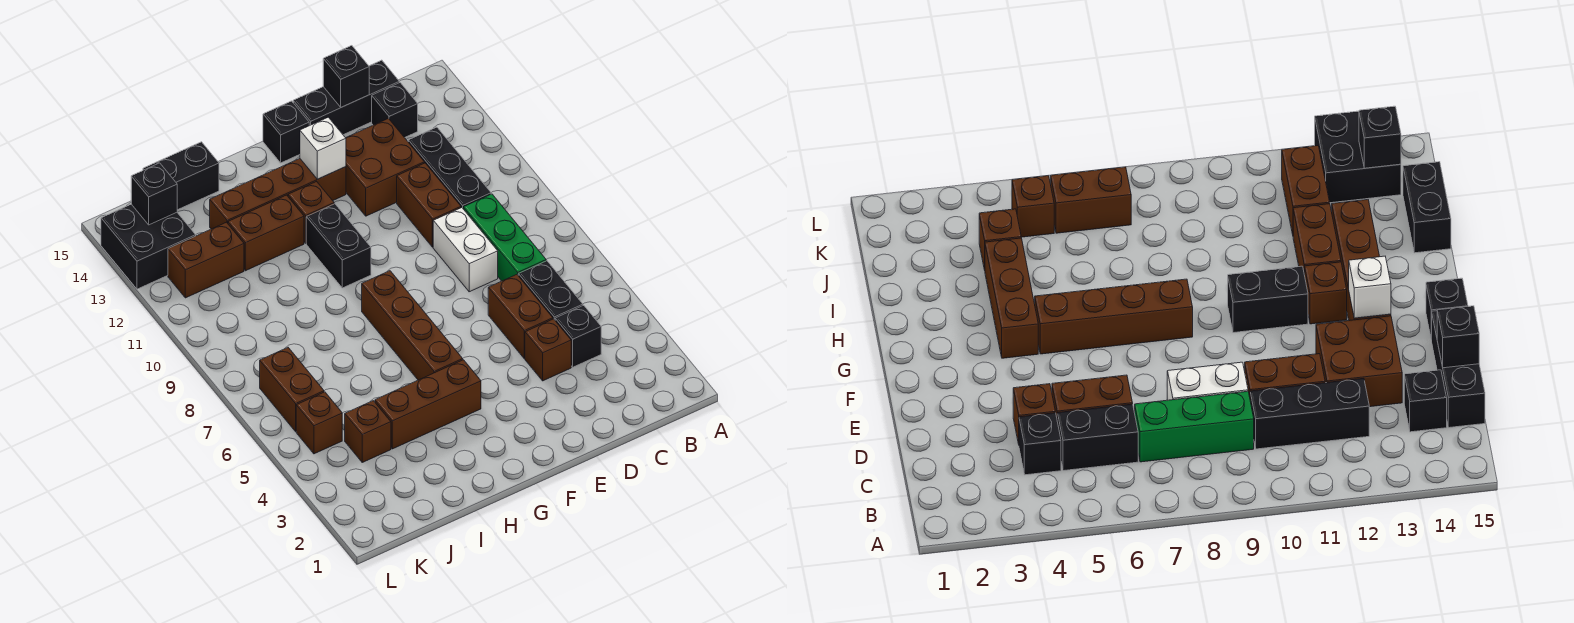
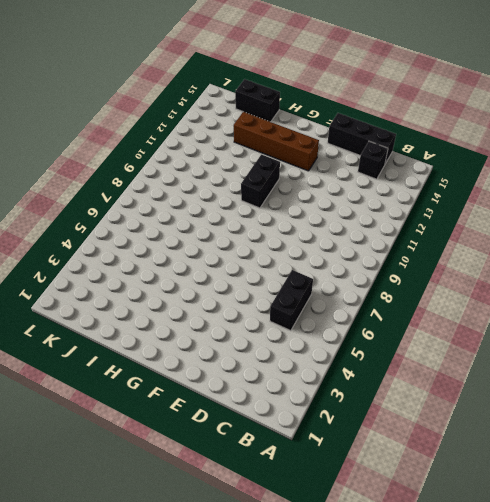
none -> black brick C4 level 1
none -> green brick C7:C9 level 1
none -> black brick C10:C12 level 1

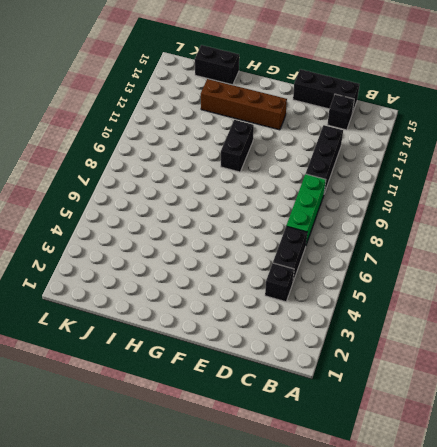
none -> brown brick D4 level 1
none -> brown brick D5:D6 level 1
none -> white brick D8:D9 level 1

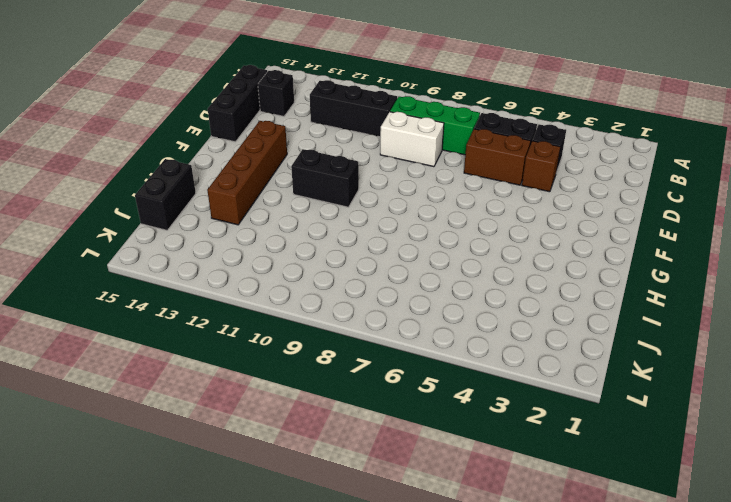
none -> brown brick D10:D11 level 1
none -> brown brick D12:E13 level 1
none -> black brick F15 level 1

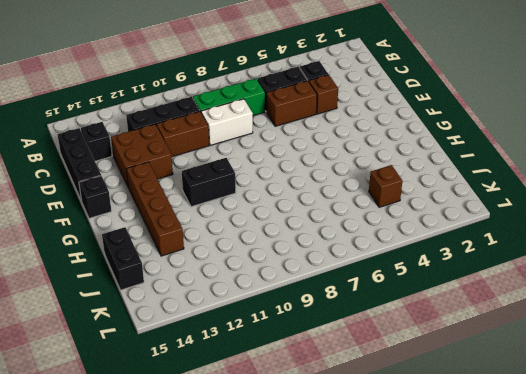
none -> brown brick G4:I4 level 1
none -> brown brick G5:G8 level 1
none -> brown brick G12 level 1

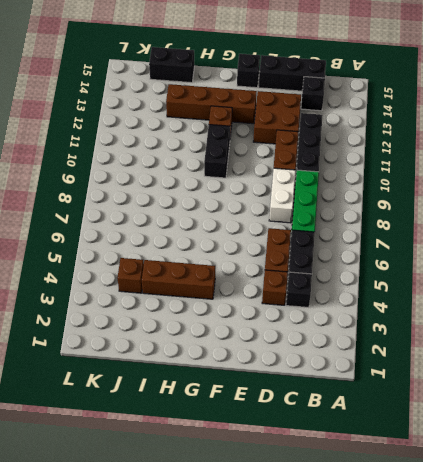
none -> brown brick G5:G8 level 1
none -> brown brick H12:I12 level 1
none -> brown brick J12:K12 level 1

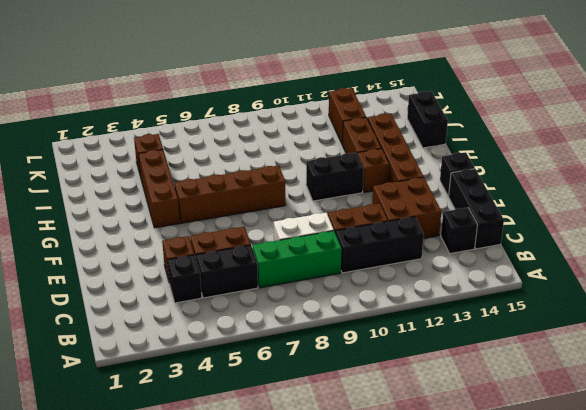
none -> brown brick K5 level 1
none -> brown brick K6:K7 level 1
none -> black brick K13:L14 level 1

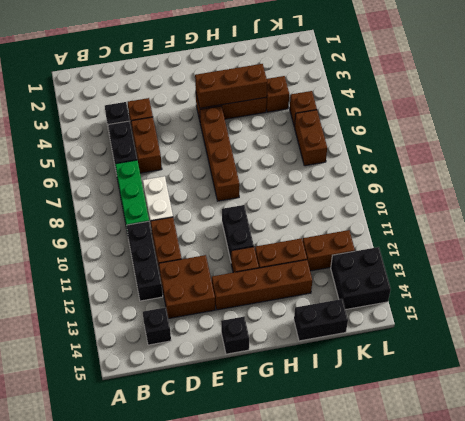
brown brick G4:I4 level 2 -> none
none -> black brick C15:E15 level 1
none -> black brick D15 level 2
none -> white brick F13 level 2

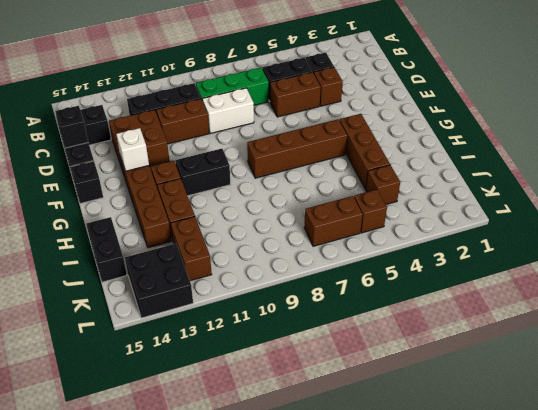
none -> black brick K14 level 2

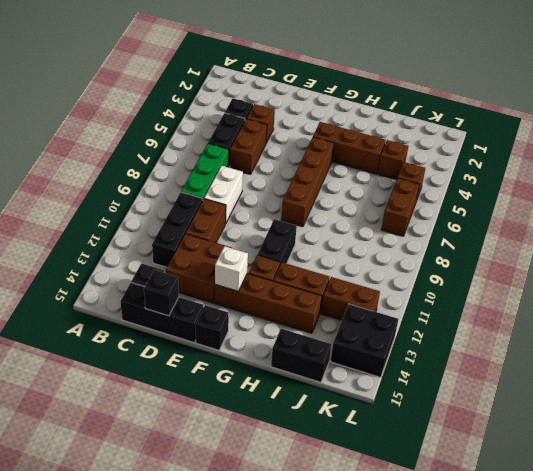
none -> black brick K14 level 2

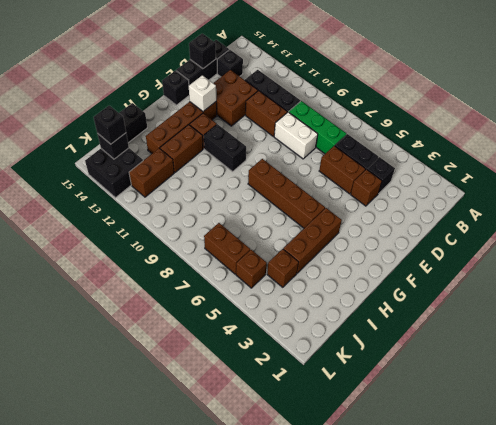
black brick K14 level 3 -> none

